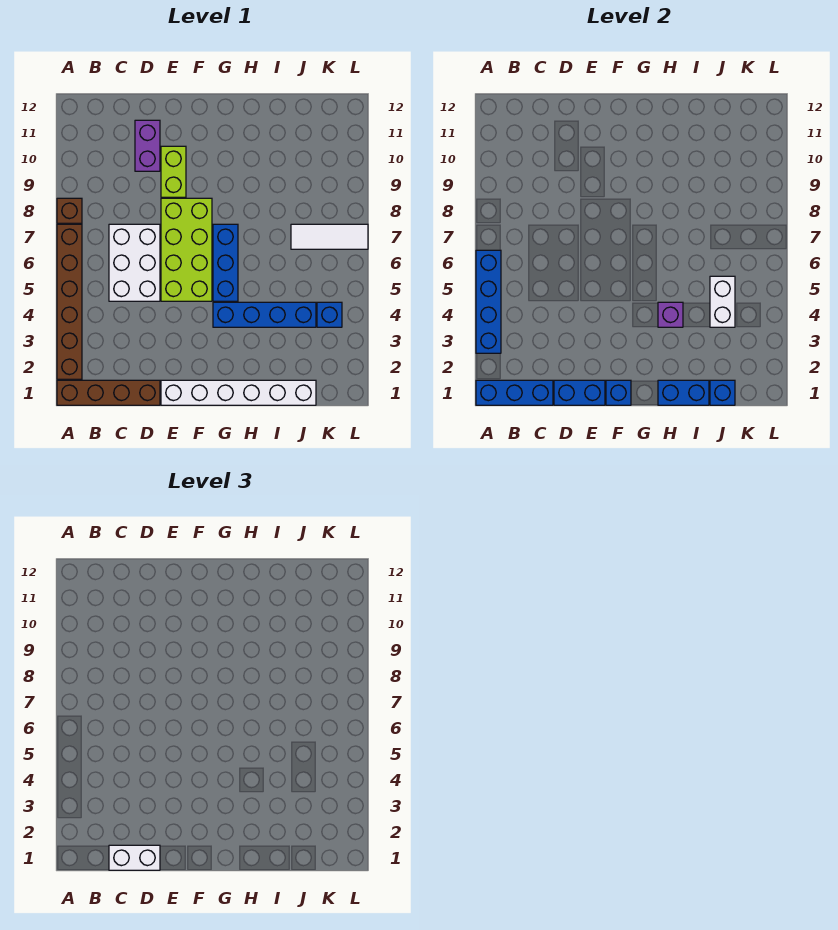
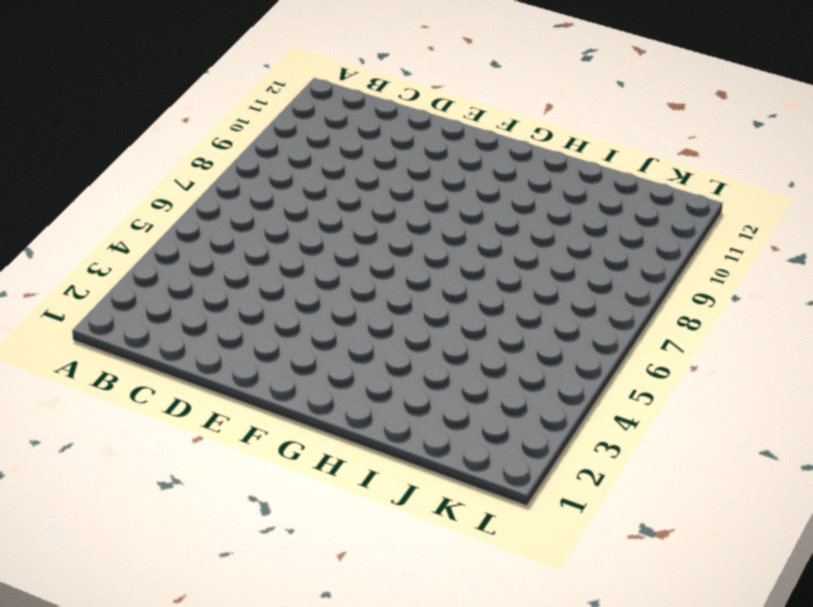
none -> brown brick A1:D1 level 1
none -> brown brick A2:A7 level 1
none -> brown brick A8 level 1

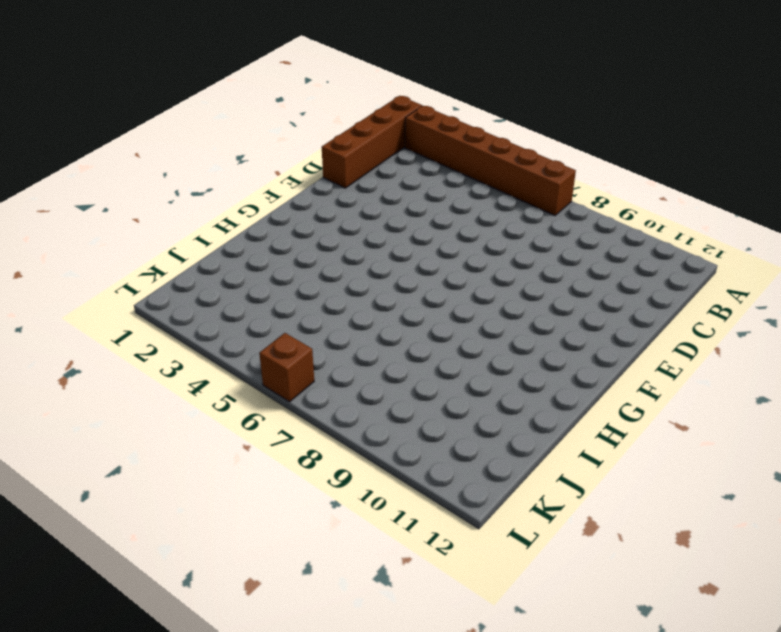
brown brick L6 level 1 -> brown brick A8 level 1
none -> white brick C5:D7 level 1
none -> purple brick D10:D11 level 1
none -> white brick E1:J1 level 1

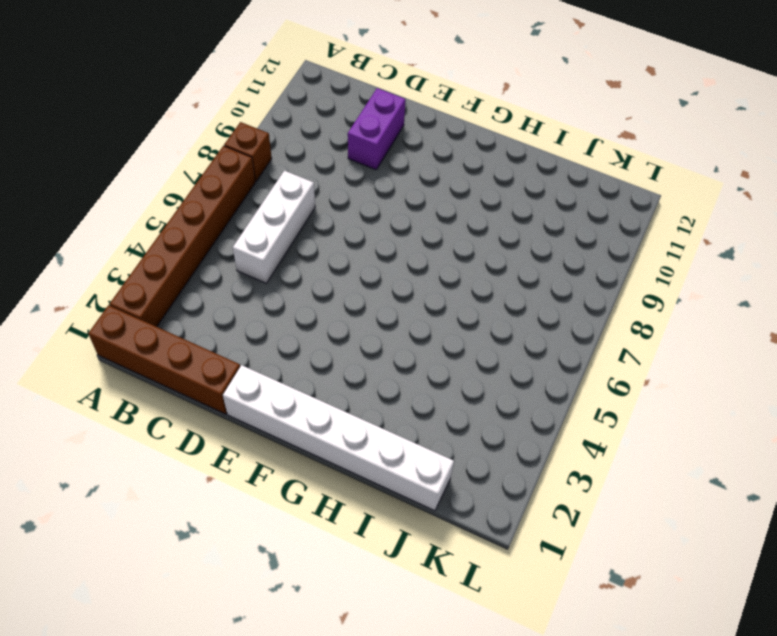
white brick C5:C7 level 1 -> white brick C5:D7 level 1
none -> lime brick E5:F8 level 1
none -> lime brick E9:E10 level 1
none -> blue brick G4:J4 level 1

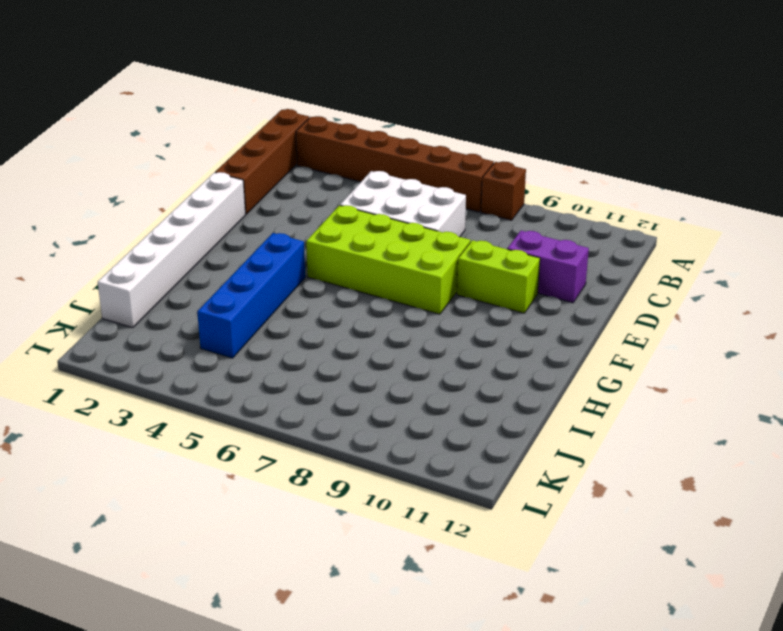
none -> blue brick G5:G7 level 1
none -> white tile J7:L7 level 1
none -> blue brick K4 level 1

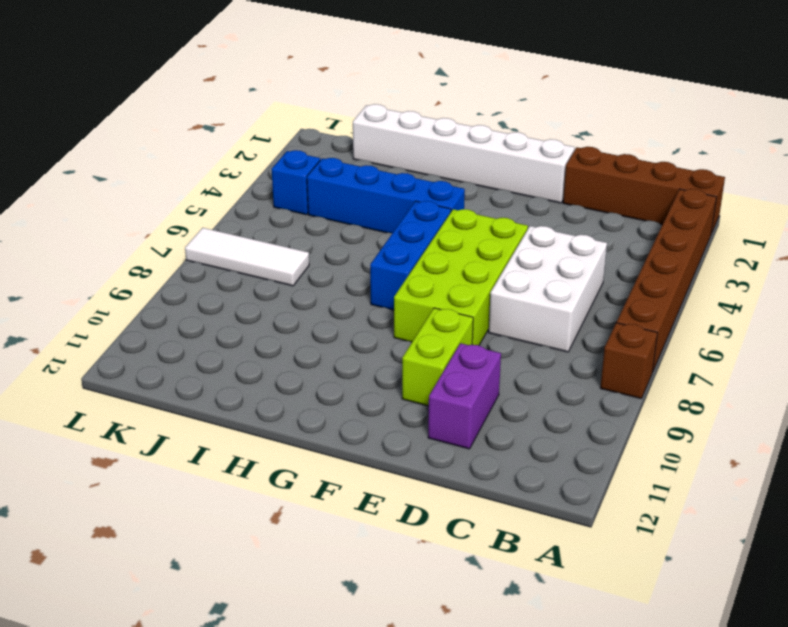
none -> blue brick A1:C1 level 2
none -> blue brick A3:A6 level 2
none -> blue brick D1:E1 level 2

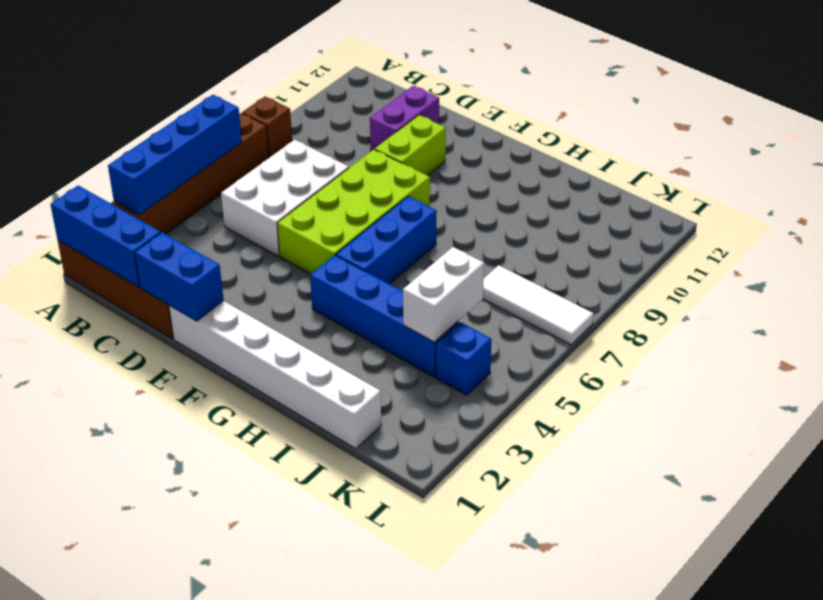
none -> blue brick F1 level 2
none -> blue brick H1:I1 level 2
none -> purple brick H4 level 2

